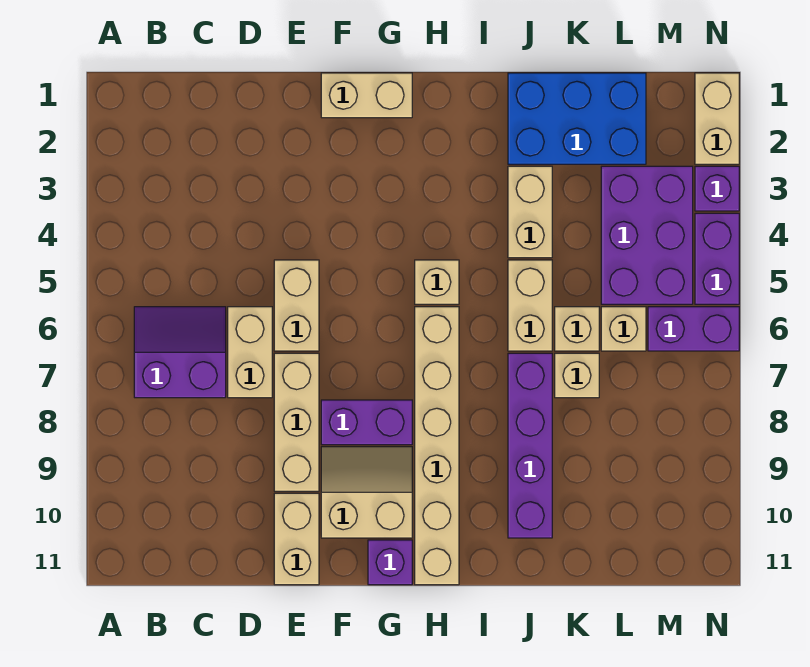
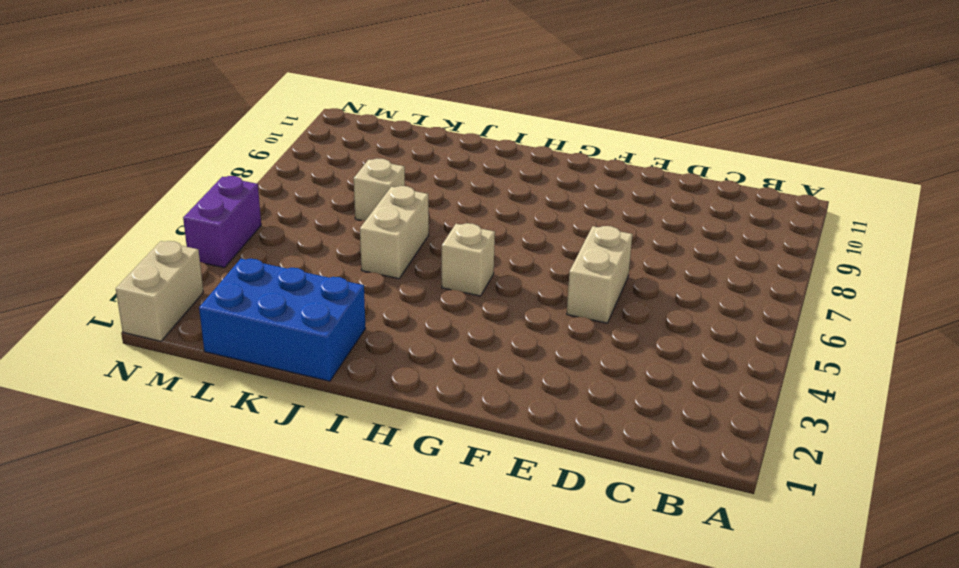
none -> purple slope B6:C7 level 1 top 7
none -> tan brick D6:D7 level 1
none -> tan brick E7:E9 level 1

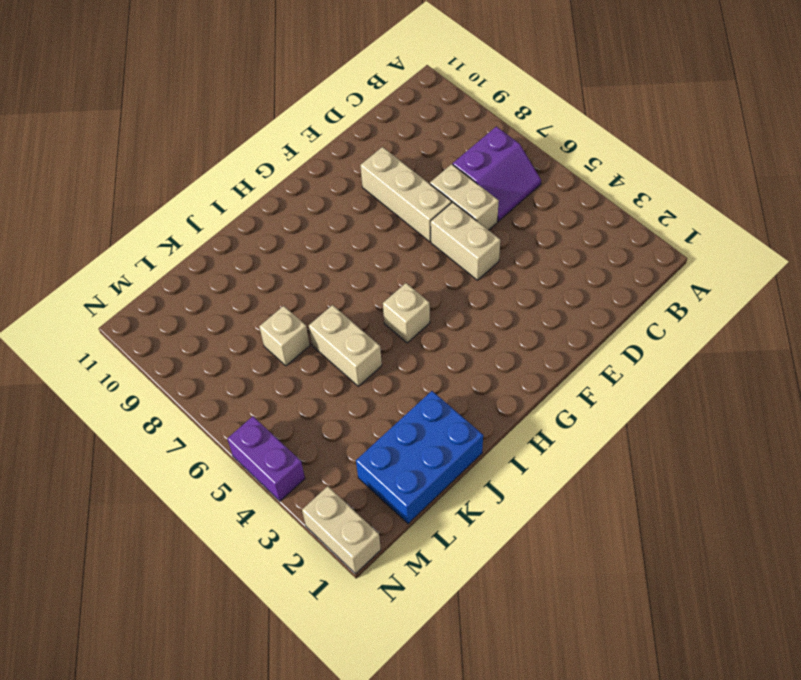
none -> tan brick E10:E11 level 1
none -> tan brick F1:G1 level 1
none -> purple brick F8:G8 level 1

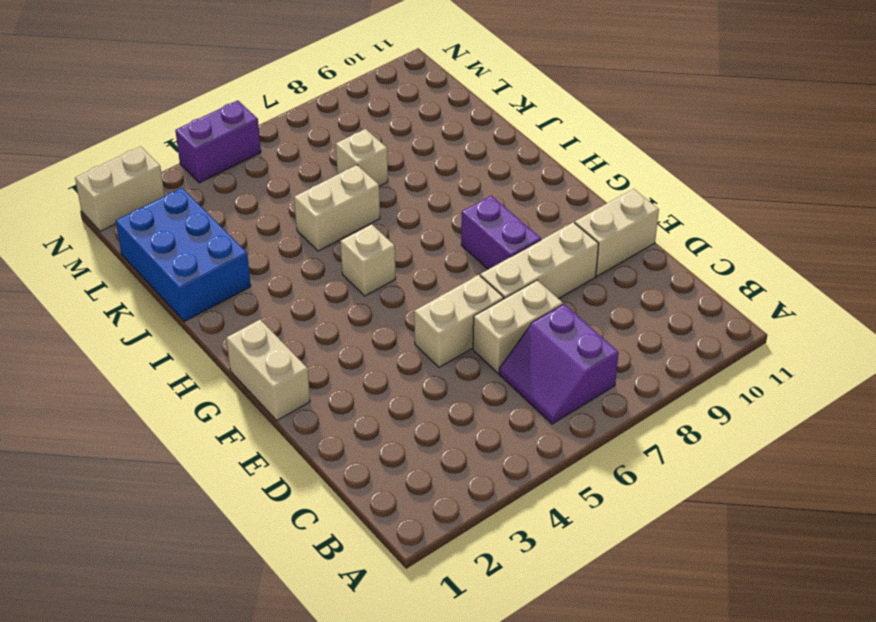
none -> tan slope F9:G10 level 1 top 10
none -> purple brick G11 level 1
none -> tan brick H6:H11 level 1

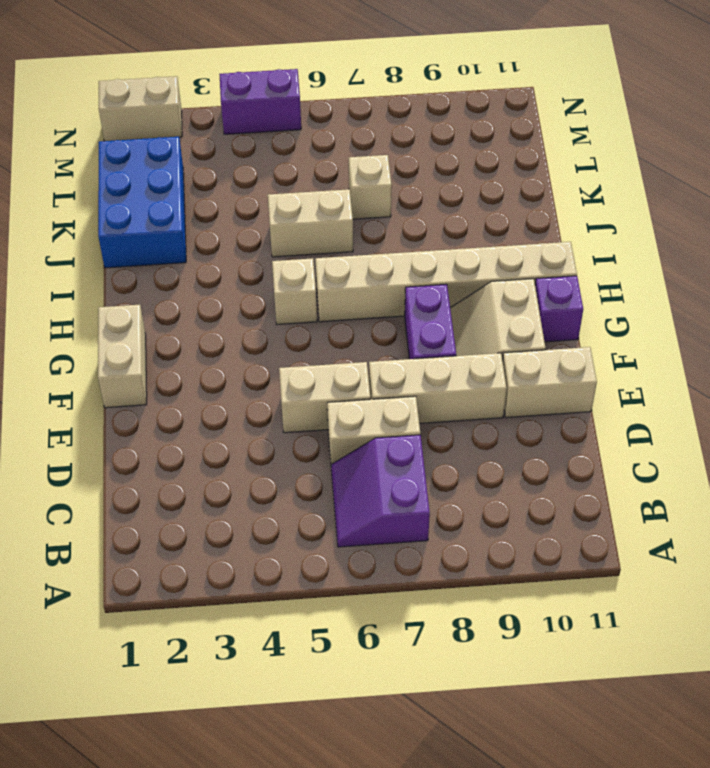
none -> tan brick J3:J4 level 1
none -> purple brick J7:J10 level 1
none -> tan brick K6 level 1

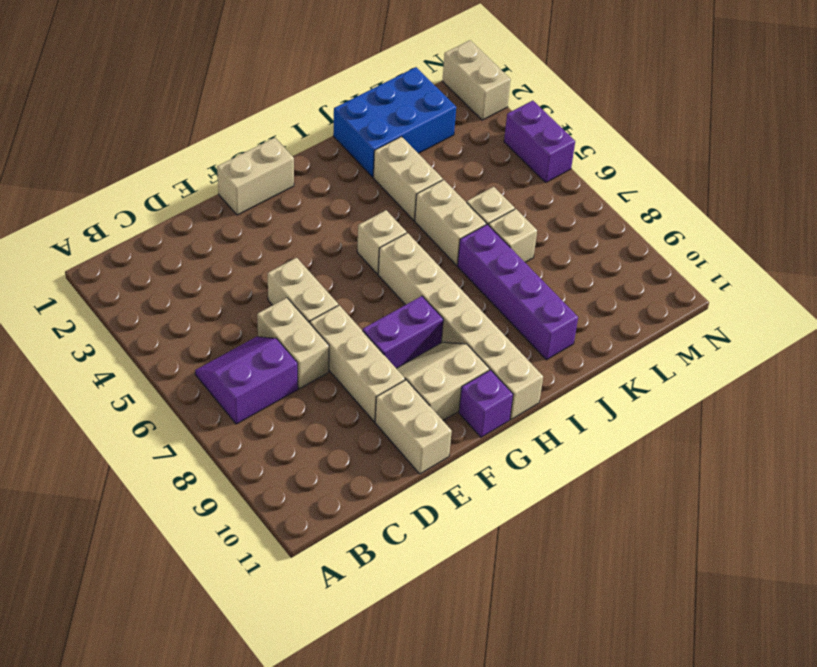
none -> purple brick L3:M5 level 1
none -> tan brick L6 level 1
none -> purple brick M6:N6 level 1

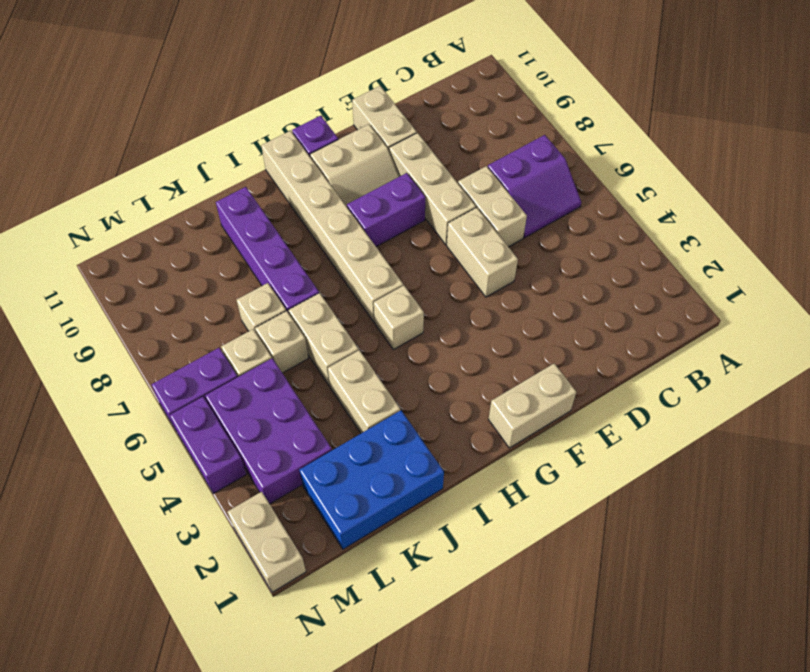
none -> purple brick N3 level 1

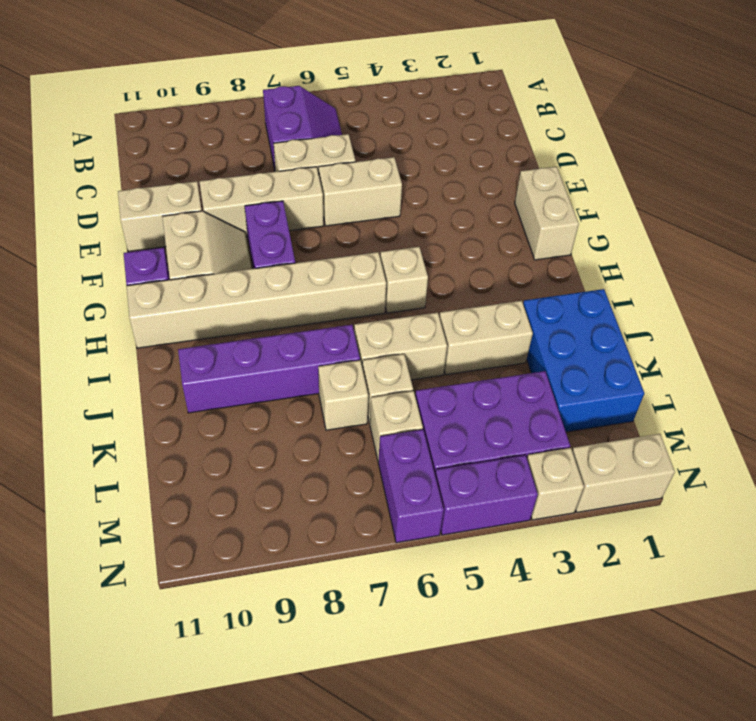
tan brick N3 level 1 -> purple brick N3 level 1

